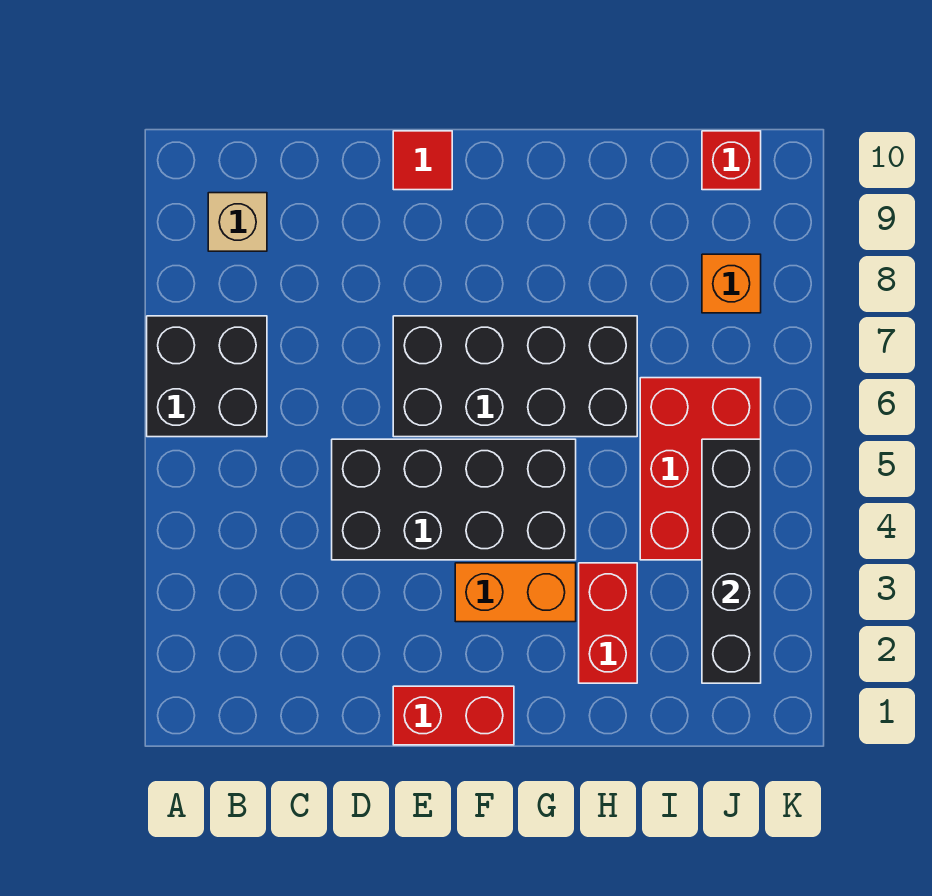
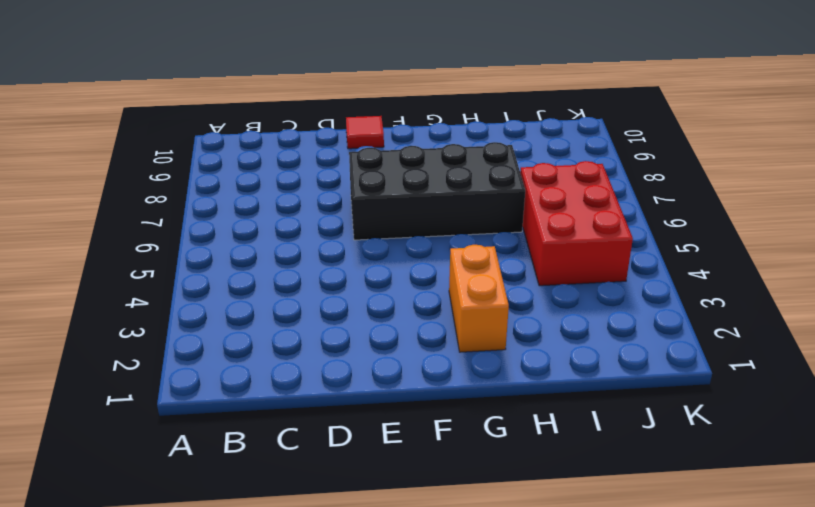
orange brick G2:G3 level 1 -> orange brick F3:G3 level 1
none -> black brick A6:B7 level 1
none -> tan brick B9 level 1
none -> black brick D4:G5 level 1

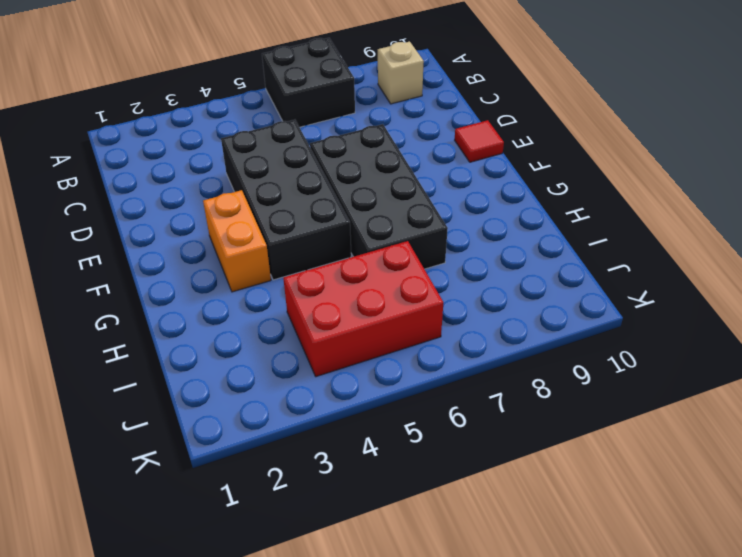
none -> red brick E1:F1 level 1
none -> red brick H2:H3 level 1
none -> orange brick J8 level 1

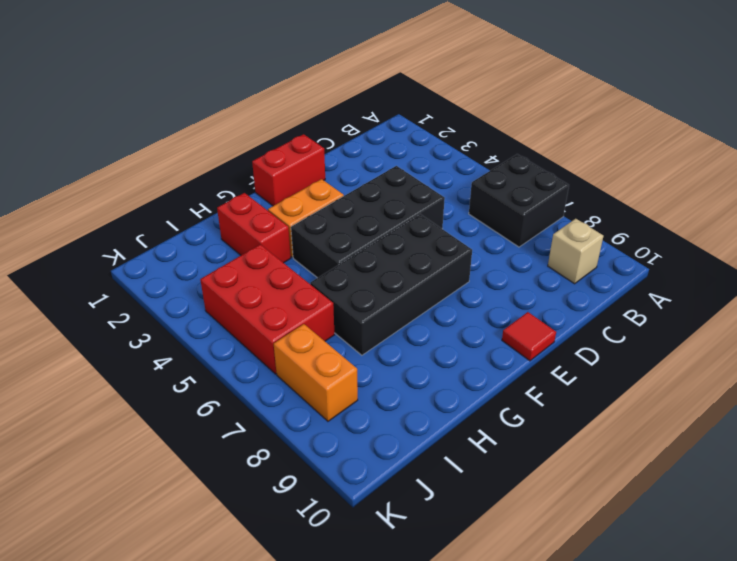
orange brick J7:J8 level 1 -> orange brick J8 level 1
none -> red brick J10 level 1
none -> black brick J2:J5 level 2

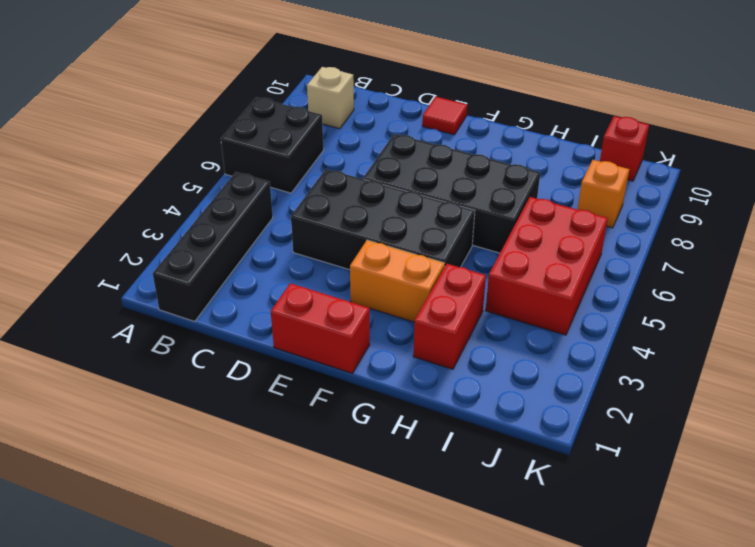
black brick B1:B4 level 1 -> black brick J2:J5 level 2

